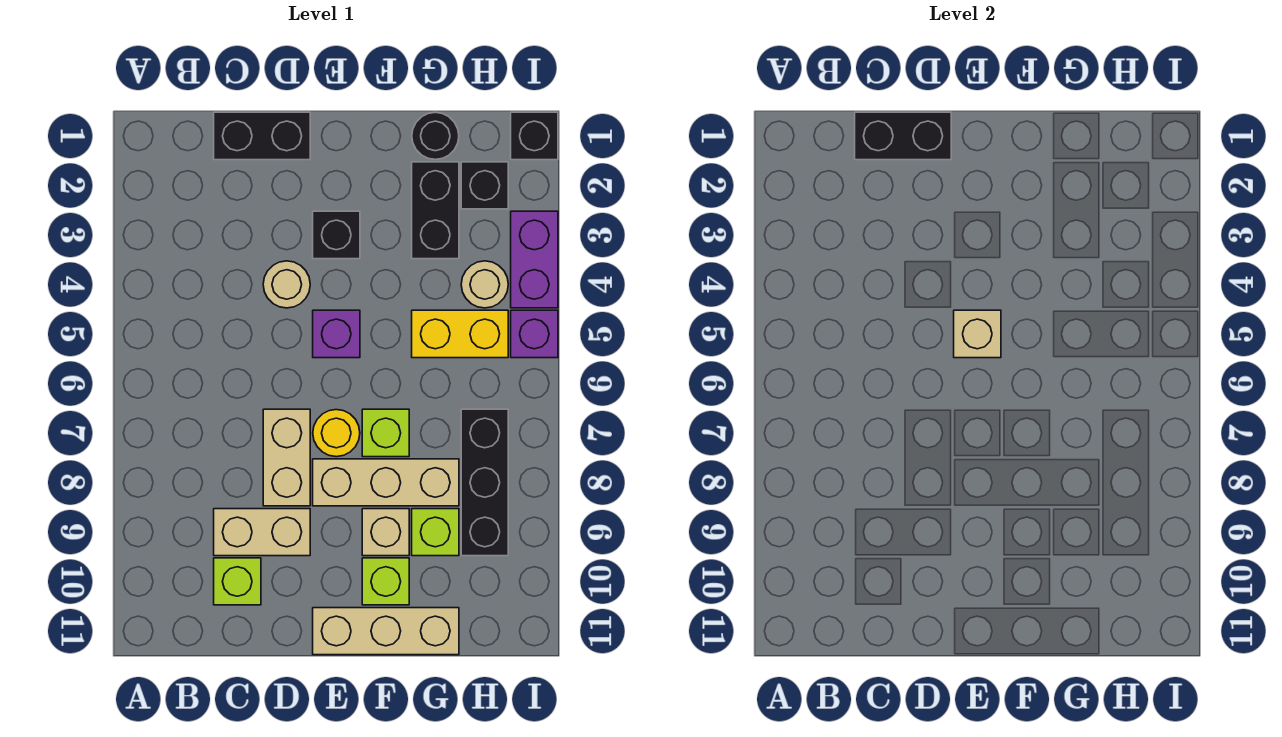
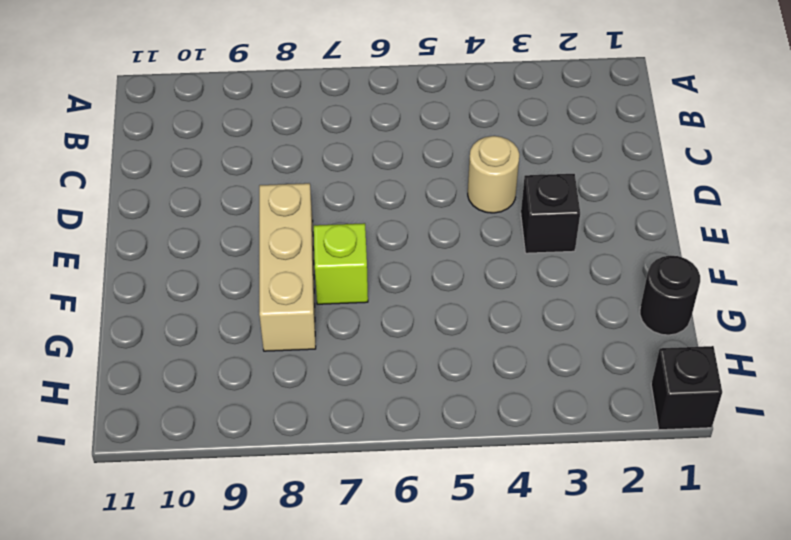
none -> black brick C1:D1 level 1
none -> tan brick C9:D9 level 1
none -> lime brick C10 level 1

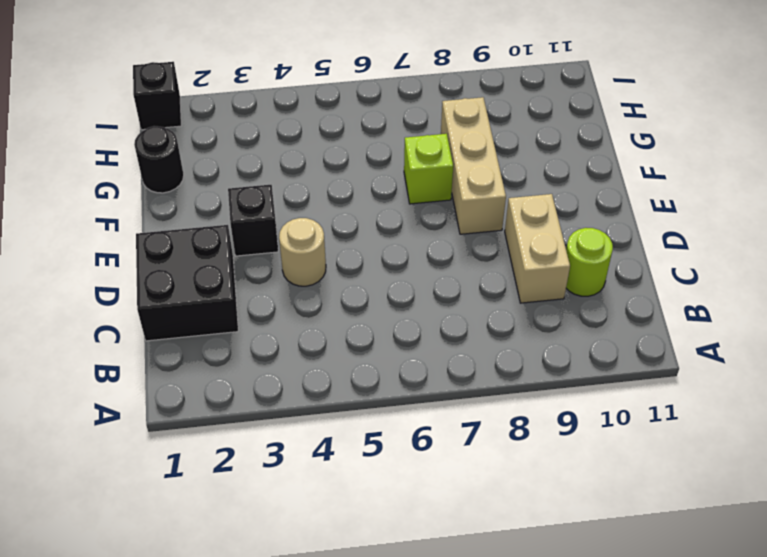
black brick C1:D2 level 1 -> black brick C1:D1 level 1
lime round brick C10 level 1 -> lime brick C10 level 1
none -> tan brick D7:D8 level 1
none -> purple brick E5 level 1
none -> yellow round brick E7 level 1

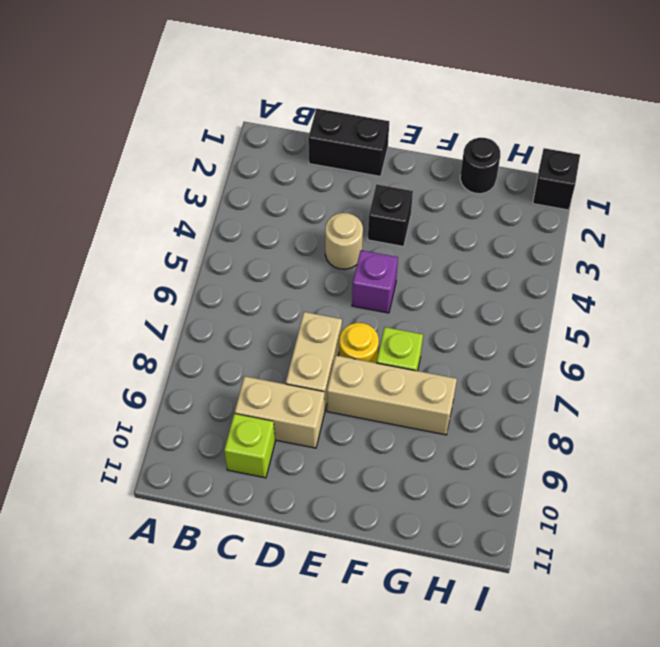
none -> tan brick E11:G11 level 1
none -> tan brick F9 level 1
none -> lime brick F10 level 1

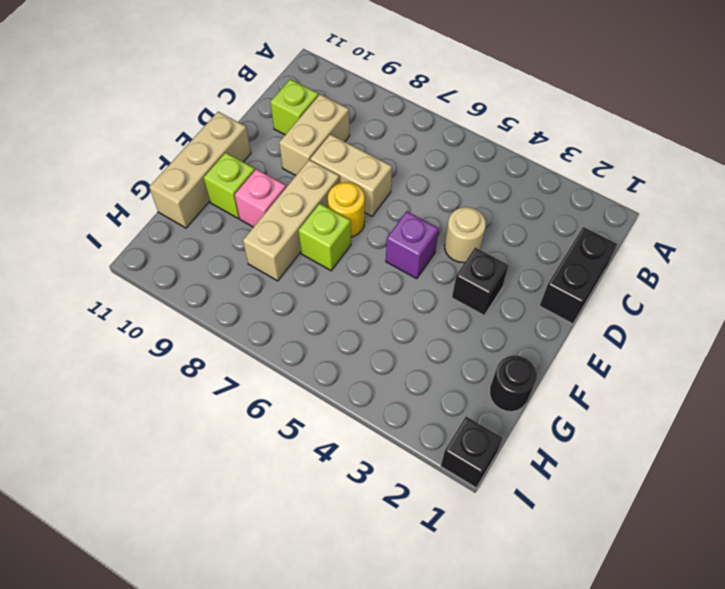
pink brick F9 level 1 -> tan brick F9 level 1
none -> black brick G2:G3 level 1
none -> yellow brick G5:H5 level 1
none -> lime brick G9 level 1

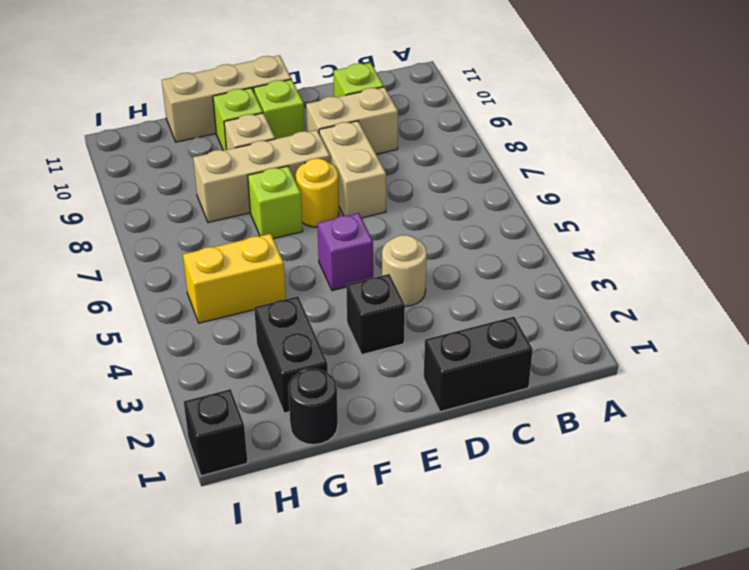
lime brick E10 level 1 -> lime brick G9 level 1
none -> black brick H2 level 1
none -> tan round brick H4 level 1
none -> black brick H7:H9 level 1

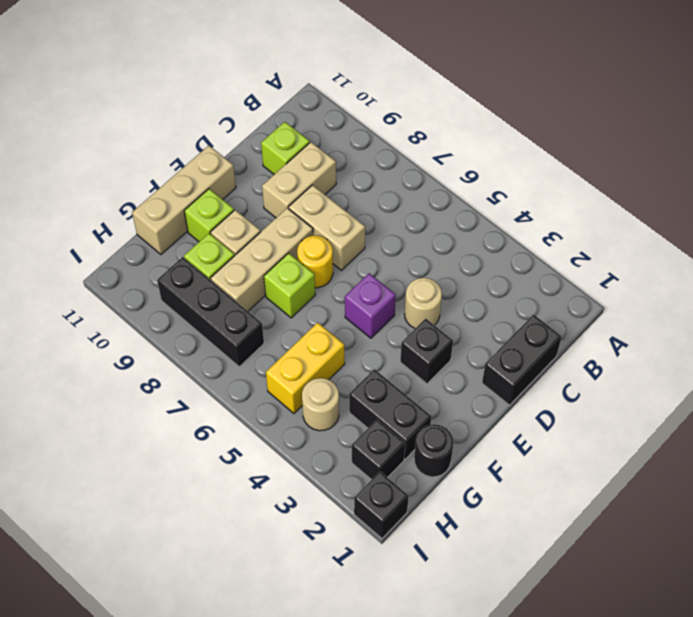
none -> purple brick I3:I4 level 1
none -> purple brick I5 level 1
none -> black brick C1:D1 level 2

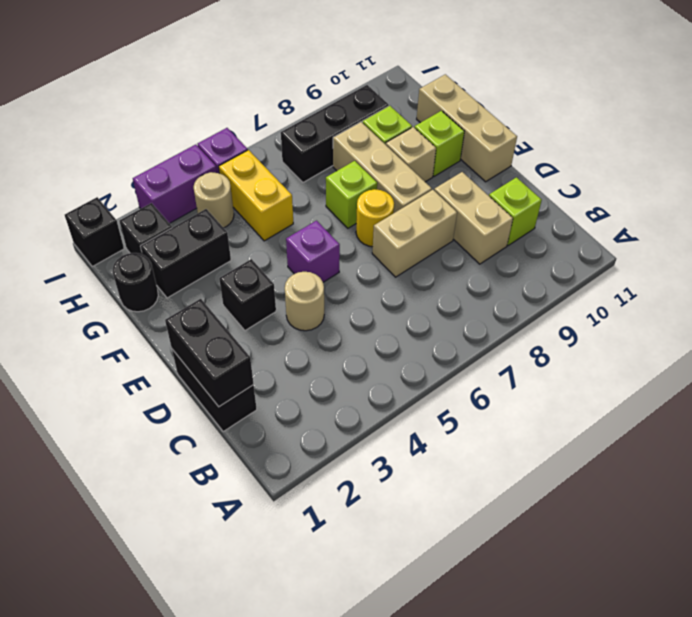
none -> tan brick E5 level 2

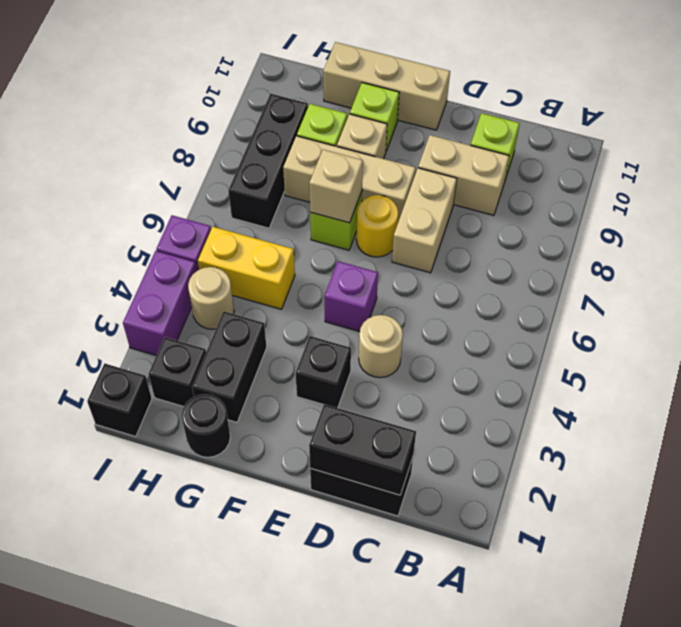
tan brick F7 level 2 -> tan brick E5 level 2

